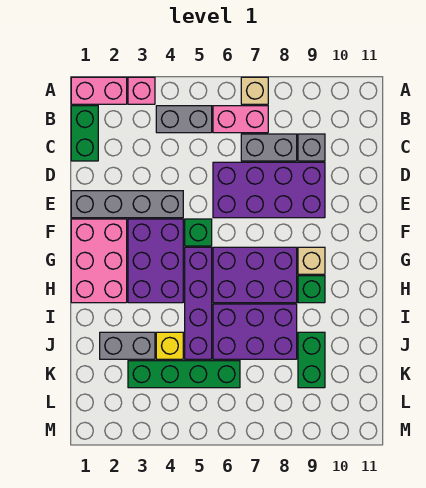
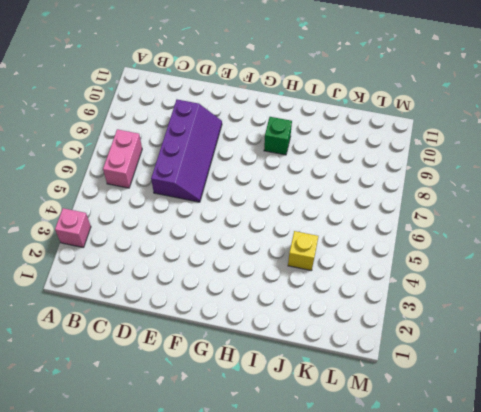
purple slope D6:E9 level 1 top D -> purple brick D6:E9 level 1
none -> pink brick A1:A2 level 1
none -> tan brick A7 level 1
none -> green brick B1:C1 level 1

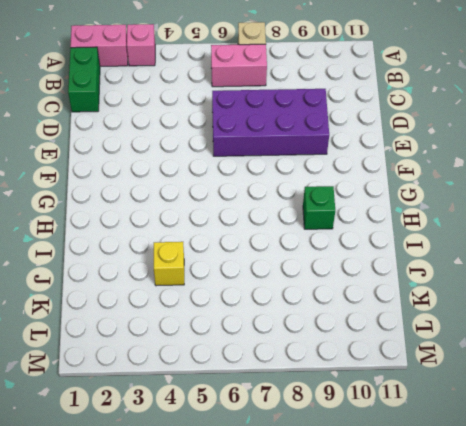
none -> grey brick B4:B5 level 1
none -> grey brick C7:C8 level 1
none -> grey brick C9 level 1

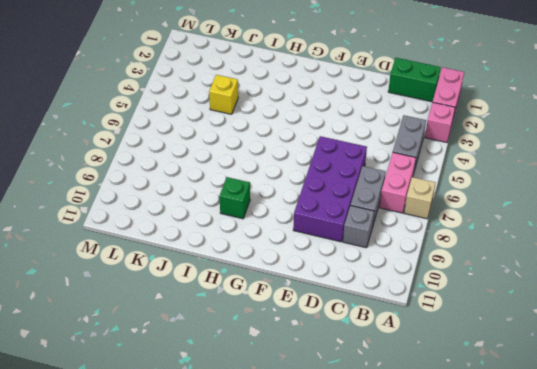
none -> grey brick E1:E4 level 1
none -> pink brick F1:H2 level 1
none -> purple brick F3:H4 level 1

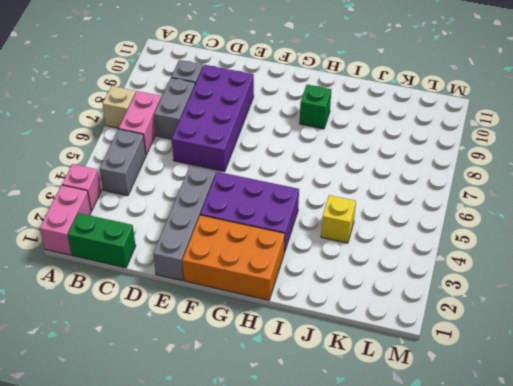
orange brick F1:H2 level 1 -> pink brick F1:H2 level 1
none -> green brick F5 level 1
none -> purple brick G5:J5 level 1
none -> purple brick G6:H8 level 1

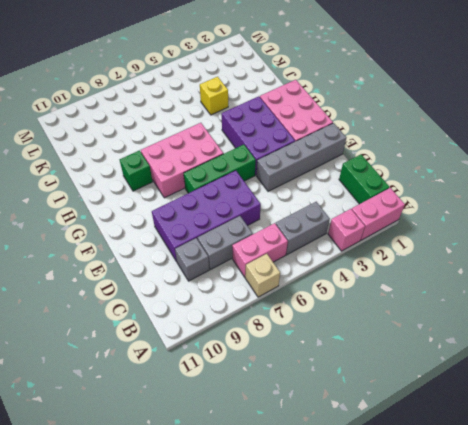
green brick F5:F7 level 1 -> green brick F5 level 1
pink brick G6:H8 level 1 -> purple brick G6:H8 level 1
none -> purple brick G5:J5 level 1
none -> tan brick G9 level 1
none -> purple brick I6:J8 level 1

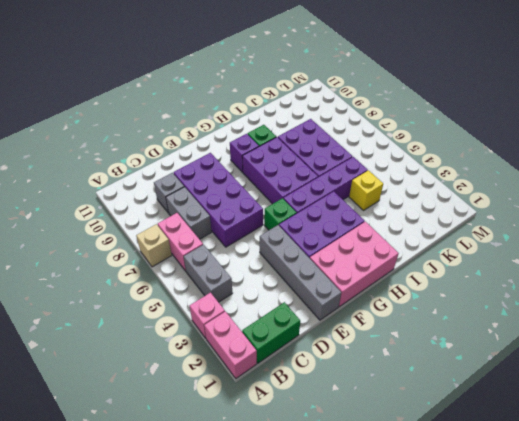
purple brick G9 level 1 -> tan brick G9 level 1
none -> grey brick J2:J3 level 1
none -> green brick J9:K9 level 1
none -> green brick K3:K6 level 1

